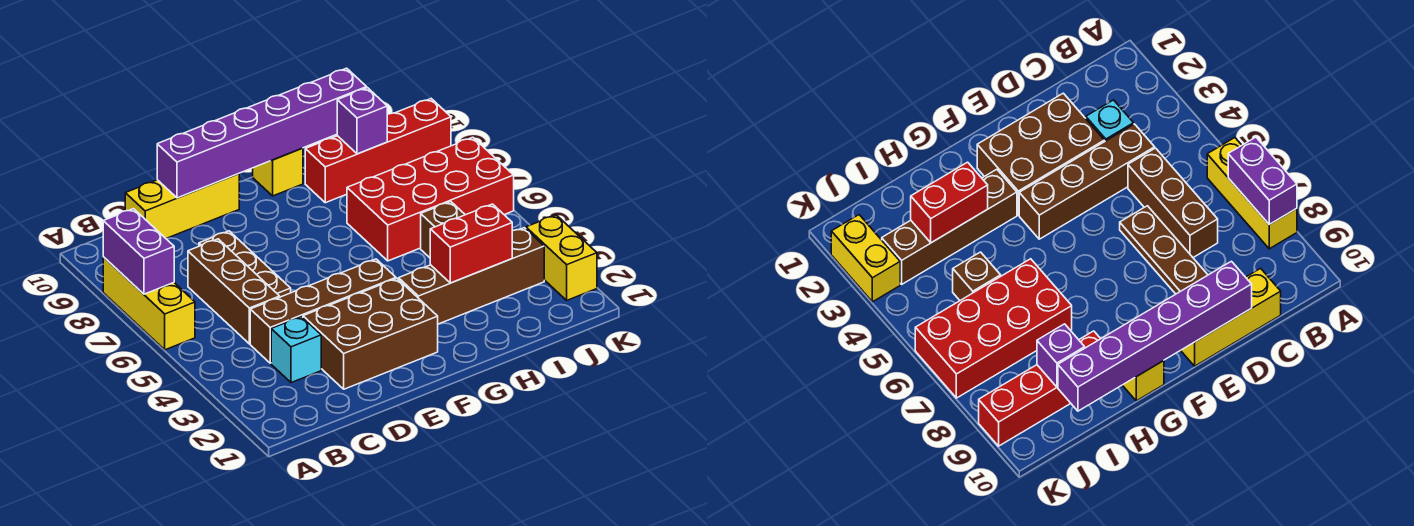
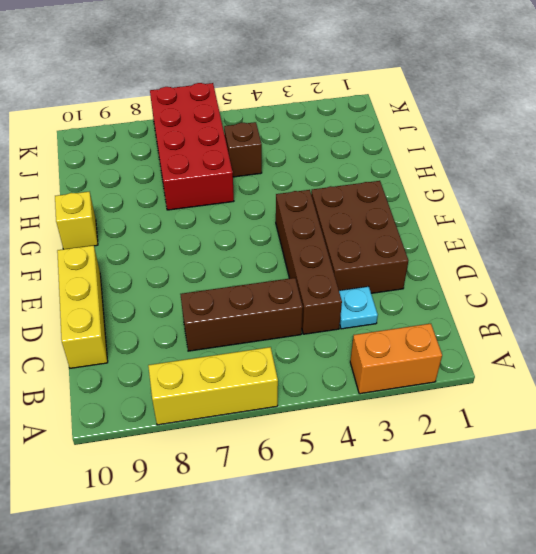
orange brick A2:A3 level 1 -> none
cyan plate C3 level 1 -> cyan brick C3 level 1
none -> brown plate D6:D8 level 1
none -> brown brick G3:J3 level 1
none -> red brick H9:K9 level 1

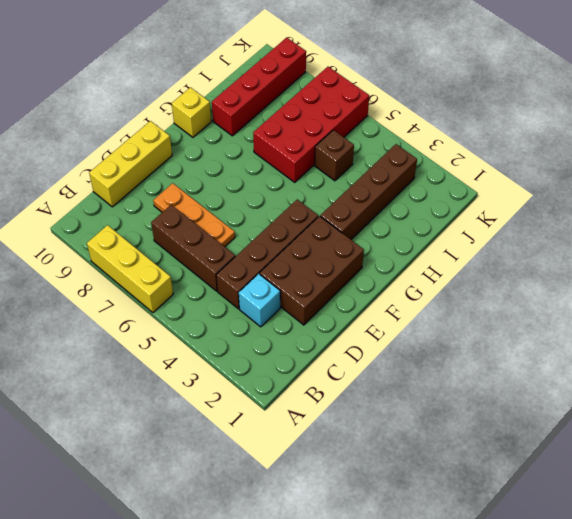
orange plate D6:D8 level 1 -> brown plate D6:D8 level 1
none -> yellow brick K2:K3 level 1
none -> purple brick A7:A8 level 2
none -> purple brick D10:I10 level 2

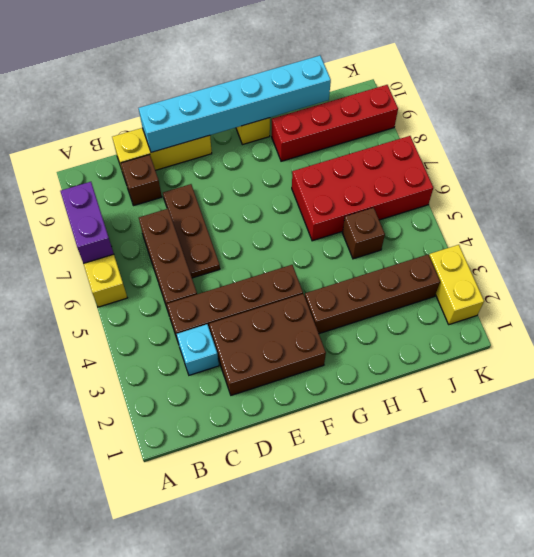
brown brick C9 level 1 -> none
cyan brick D10:I10 level 2 -> purple brick D10:I10 level 2
none -> red brick H3:I3 level 2
none -> purple brick I9 level 2

